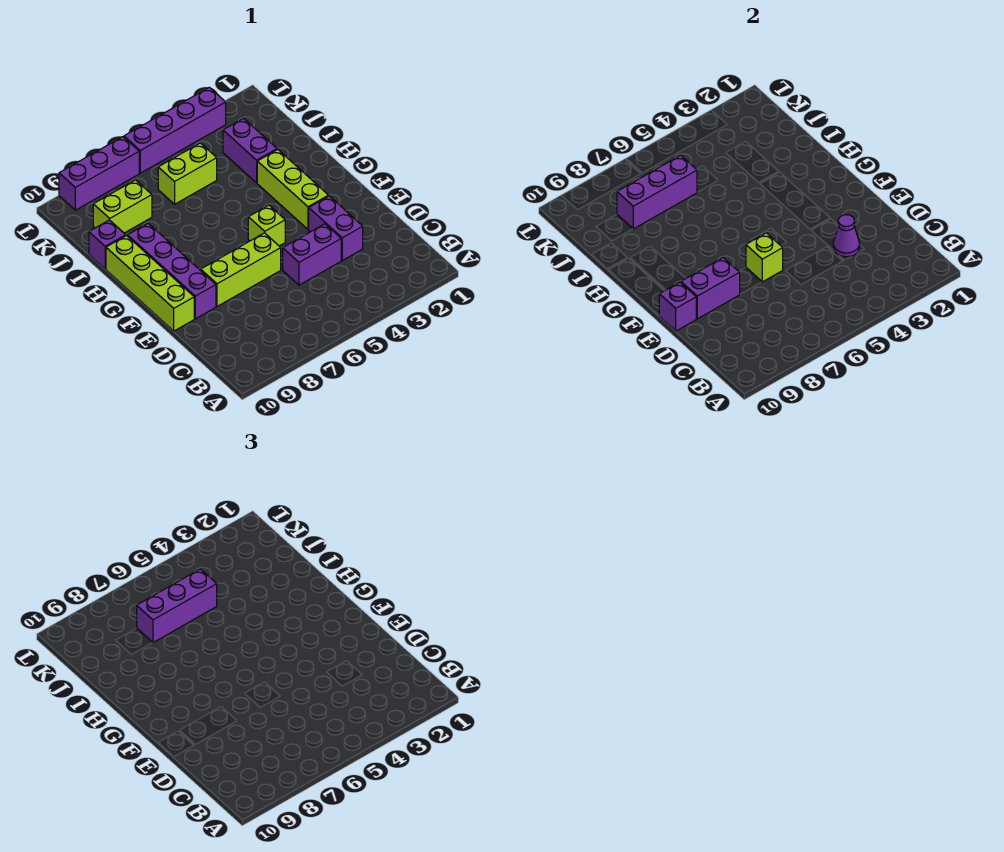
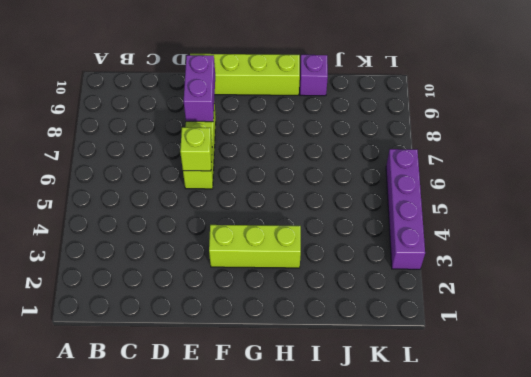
none -> purple brick D3:E3 level 1
none -> purple brick D4:D5 level 1
none -> purple brick E9:H9 level 1

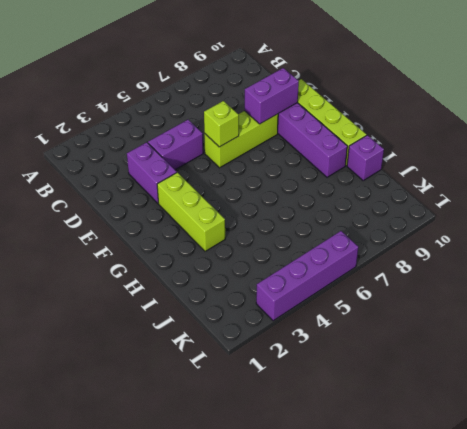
none -> lime brick F5 level 1
none -> purple brick I3:J3 level 1
none -> lime brick J5:J6 level 1

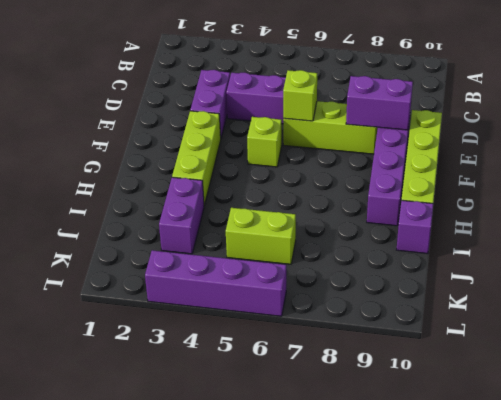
none -> lime brick J8:J9 level 1
none -> purple brick L7:L9 level 1
none -> purple cone D3 level 2

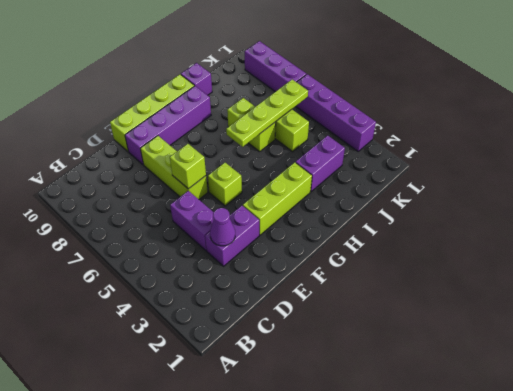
lime plate H6:K6 level 2 -> purple brick J6:J8 level 2
lime brick I6:I7 level 1 -> lime brick J8:J9 level 1
none -> purple brick E8:E9 level 2
none -> purple brick E10 level 2
none -> purple brick J5:J7 level 3

